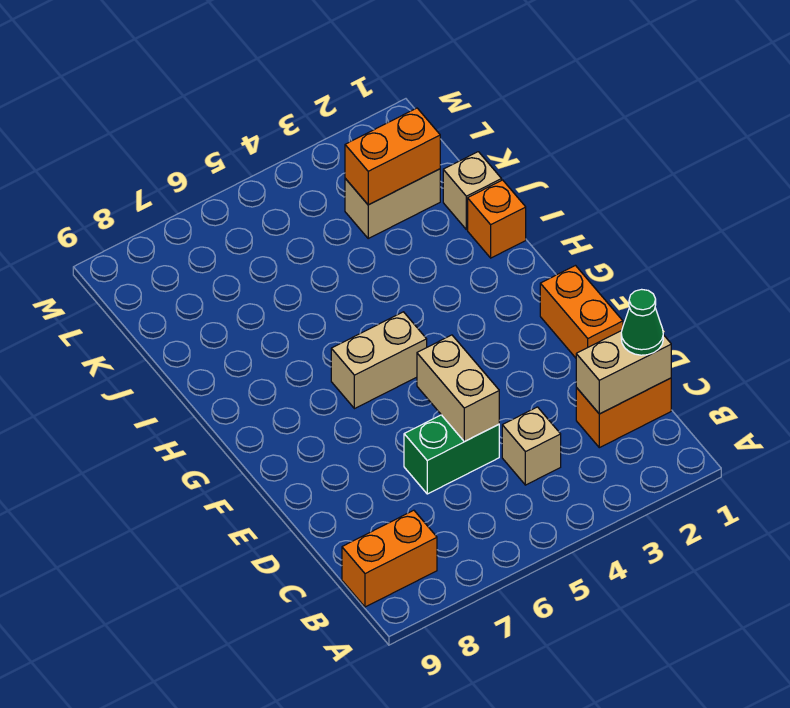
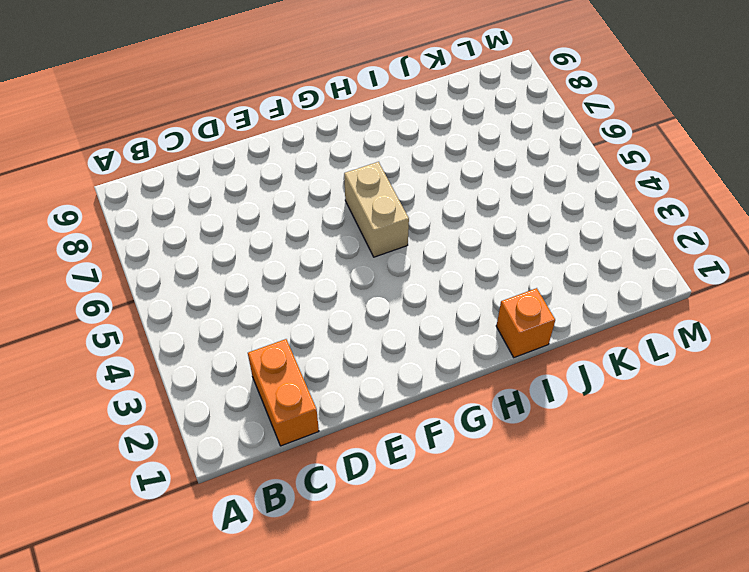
none -> orange brick B8:B9 level 1
none -> tan brick C4 level 1
none -> green brick D5:D6 level 1

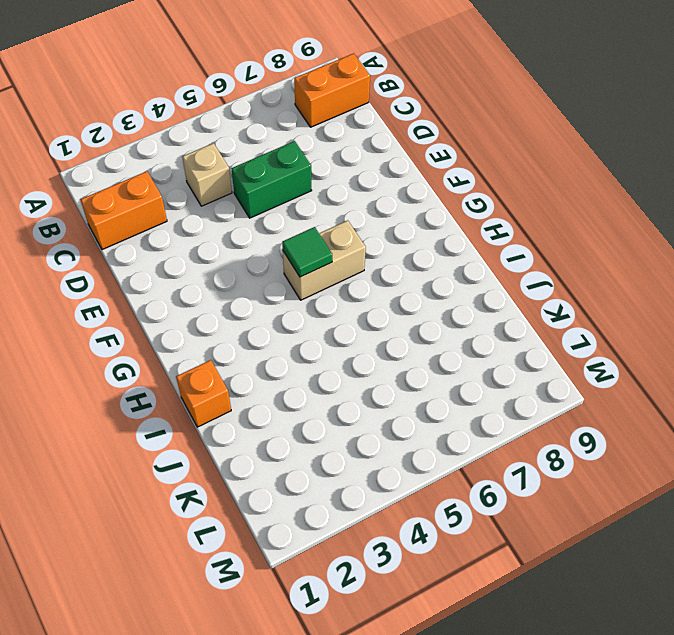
green tile G5 level 2 -> none
none -> orange brick E1:F1 level 1
none -> tan brick J1 level 1
none -> tan brick K2:K3 level 1

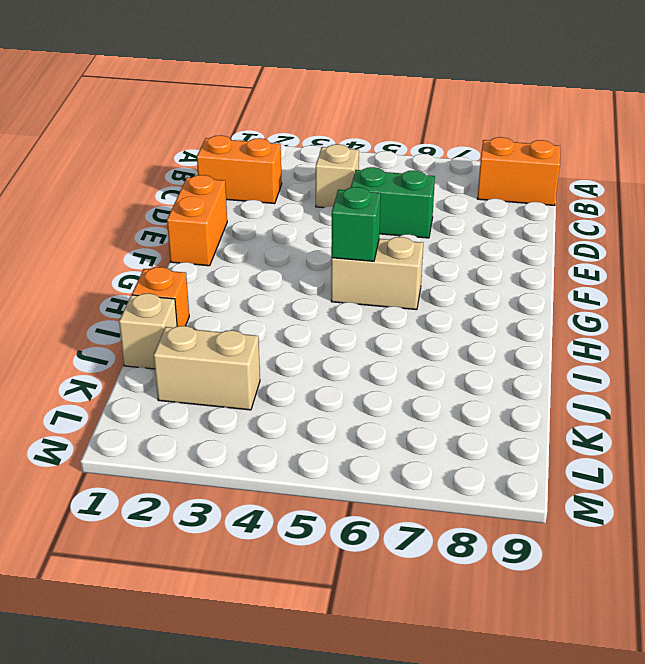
green brick G5 level 2 -> none
none -> tan brick C1:C2 level 2
none -> tan brick D5:E5 level 2
none -> orange brick K2:K3 level 2

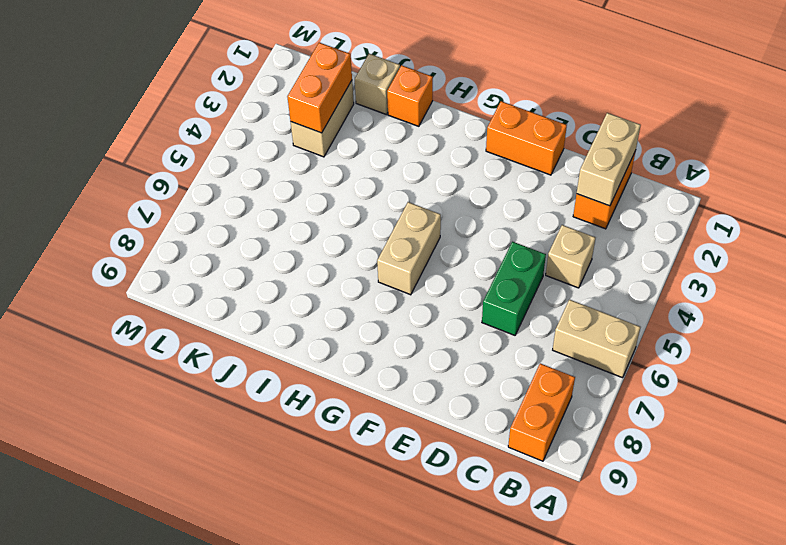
tan brick A6:B6 level 1 -> tan brick D5:E5 level 2
none -> green cone C1 level 3

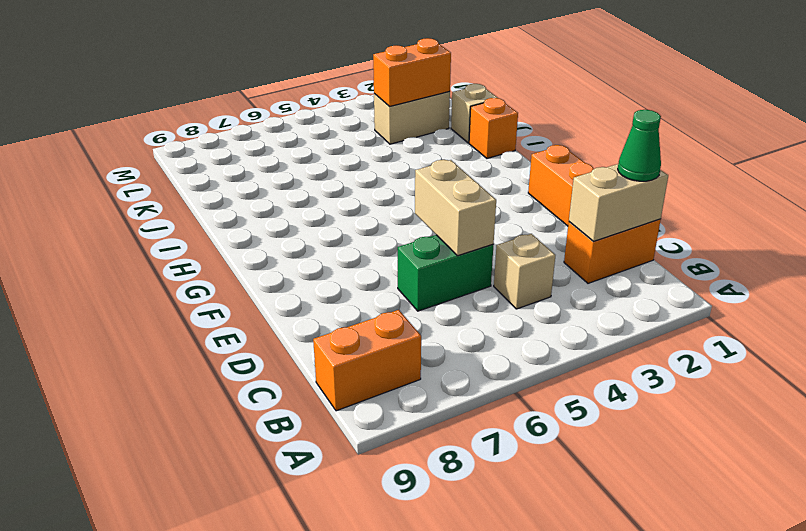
none -> tan brick G5:G6 level 1

